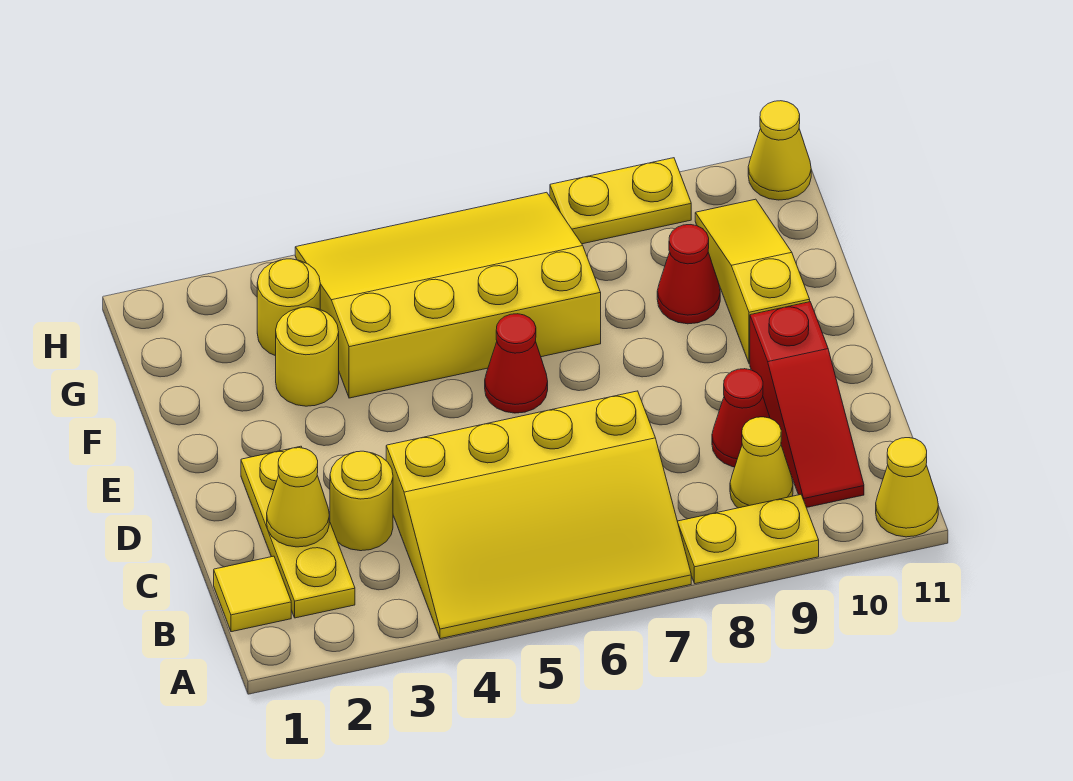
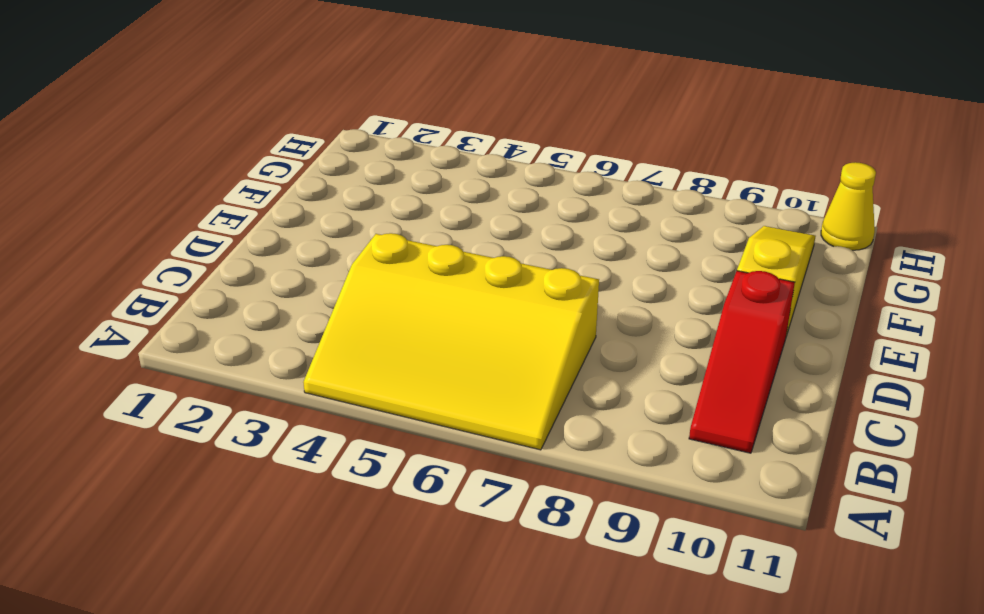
none -> yellow plate A8:A9 level 1
none -> yellow cone A11 level 1
none -> yellow tile B1 level 1

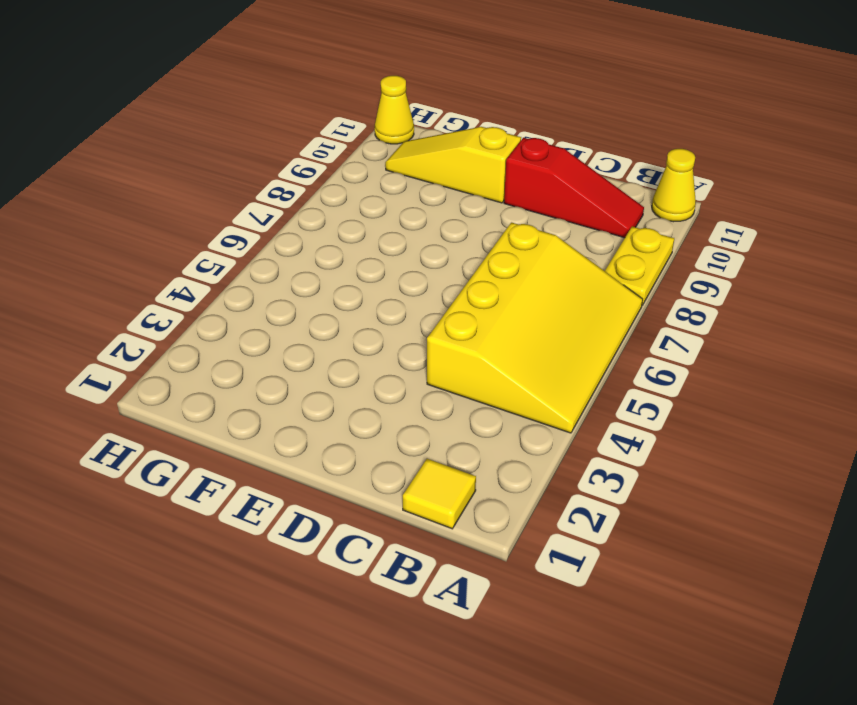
none -> yellow plate B2:D2 level 1
none -> yellow cone B9 level 1
none -> yellow round brick C3 level 1

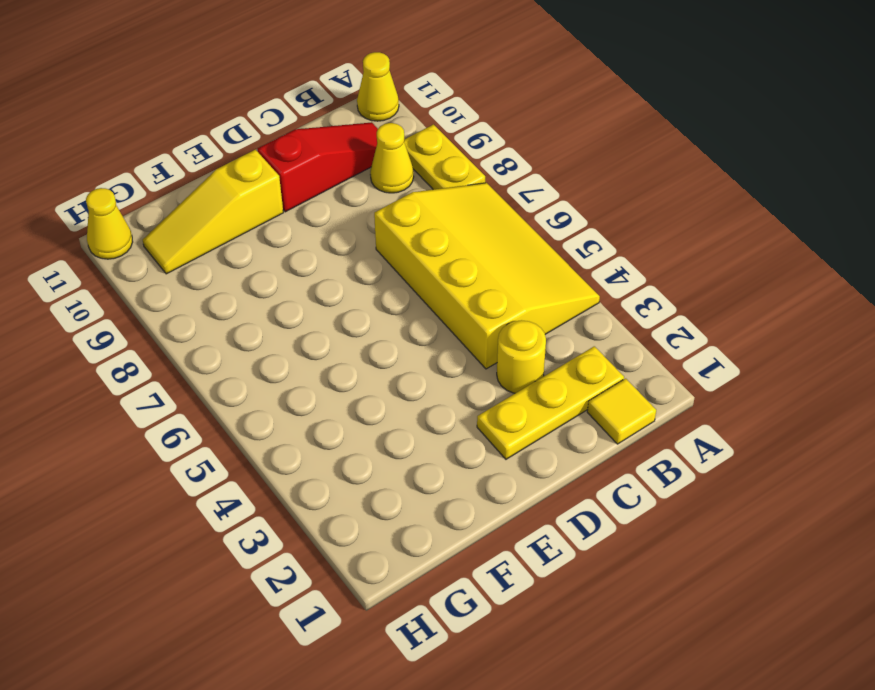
none -> red cone C9 level 1
none -> red cone E6 level 1
none -> yellow round brick F3 level 1

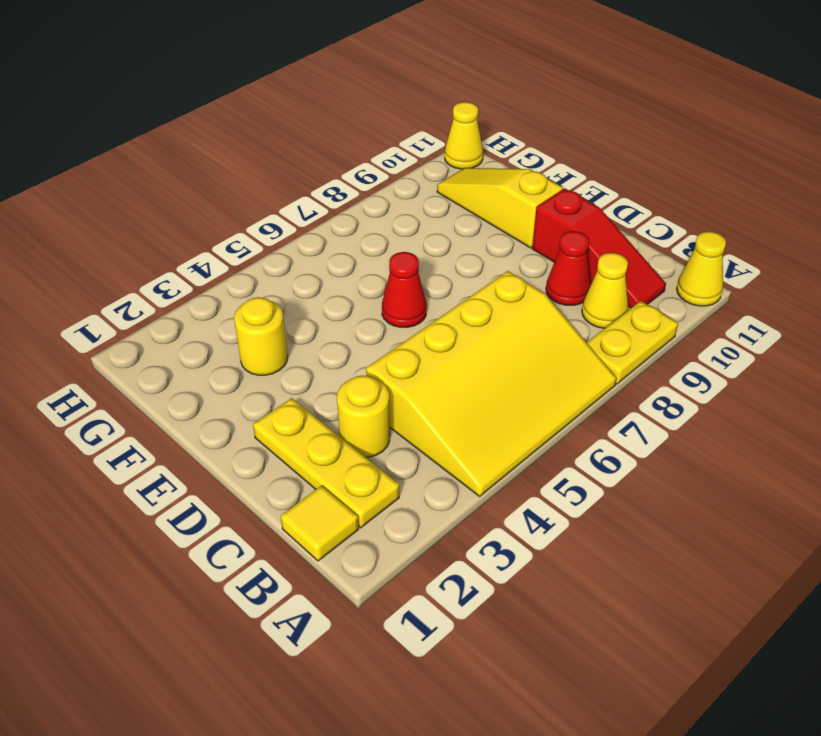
none -> yellow slope F4:H7 level 1 top F
none -> red cone F9 level 1
none -> yellow round brick G3 level 1

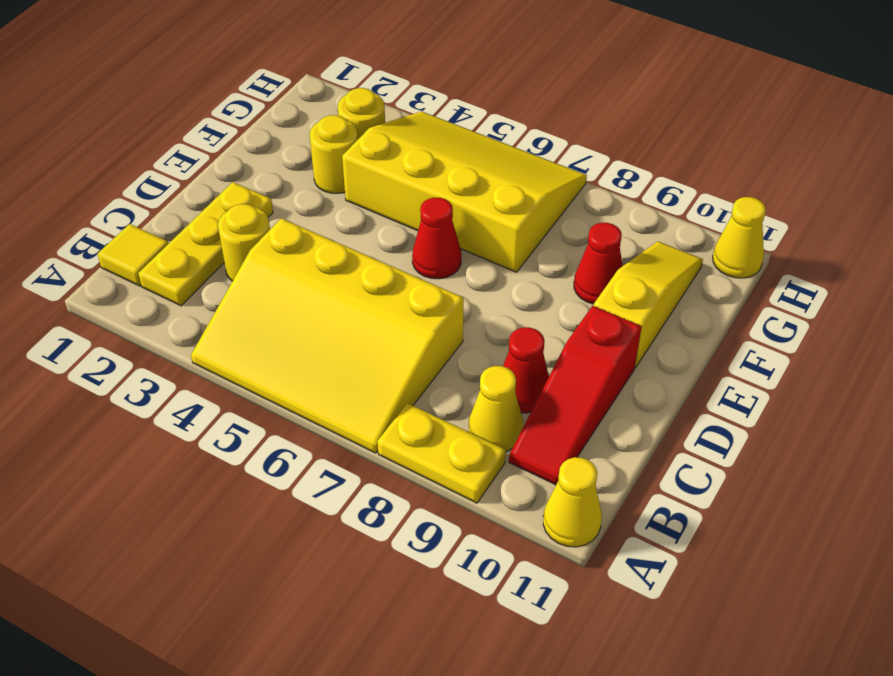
none -> yellow plate H8:H9 level 1
none -> yellow cone C2 level 2

